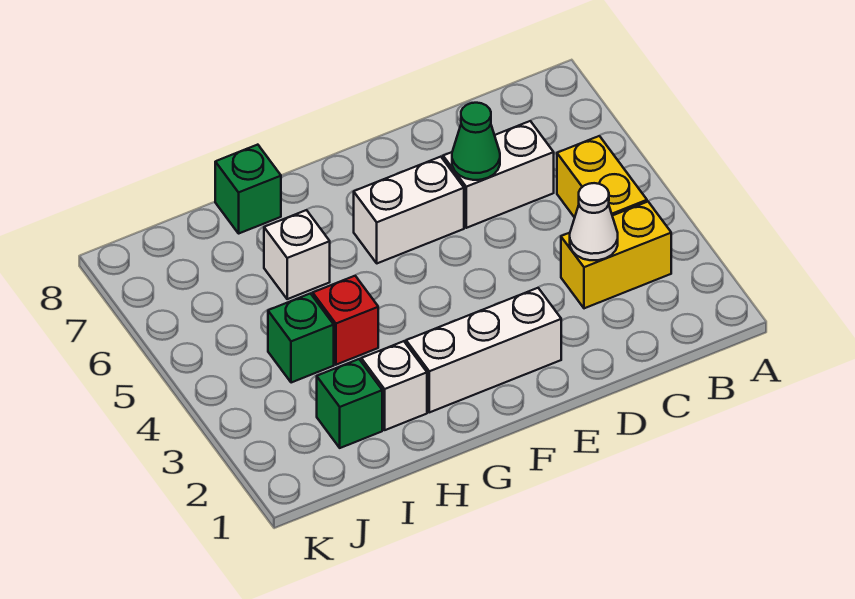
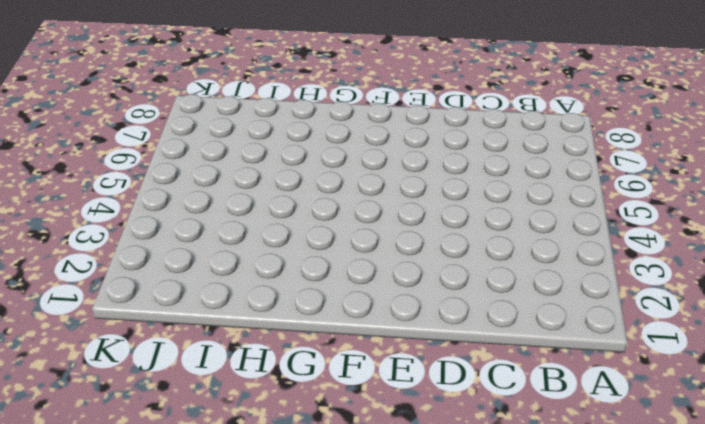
none -> yellow brick B3:C3 level 1
none -> yellow brick B4:B5 level 1
none -> white brick C6:D6 level 1

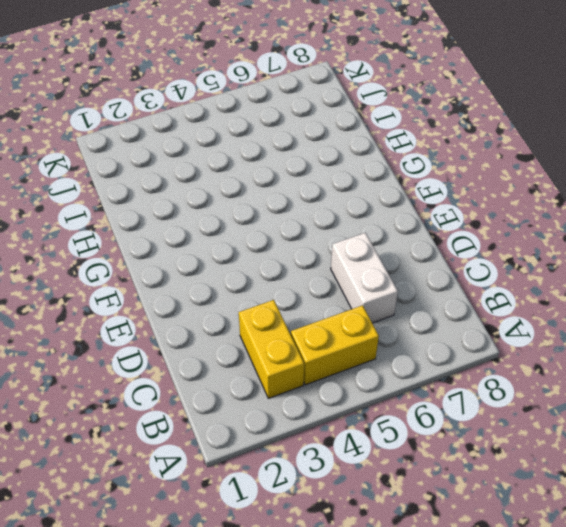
none -> white brick E2:G2 level 1
none -> white brick E6:F6 level 1
none -> white brick H2 level 1

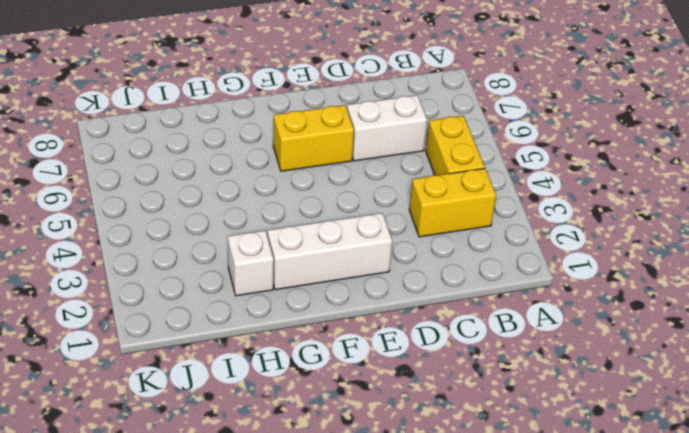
yellow brick E6:F6 level 1 -> white brick E6:F6 level 1
none -> red brick H4 level 1
none -> white brick H6 level 1
none -> green brick H8 level 1

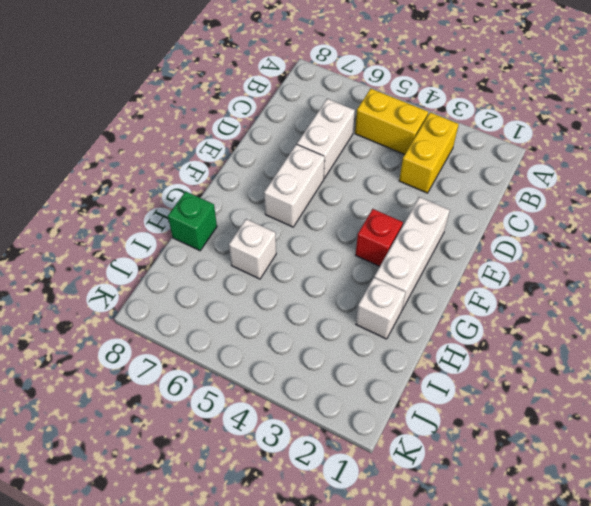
red brick F3 level 1 -> red brick H4 level 1
none -> green brick I2 level 1
none -> green brick I4 level 1
none -> white cone C3 level 2

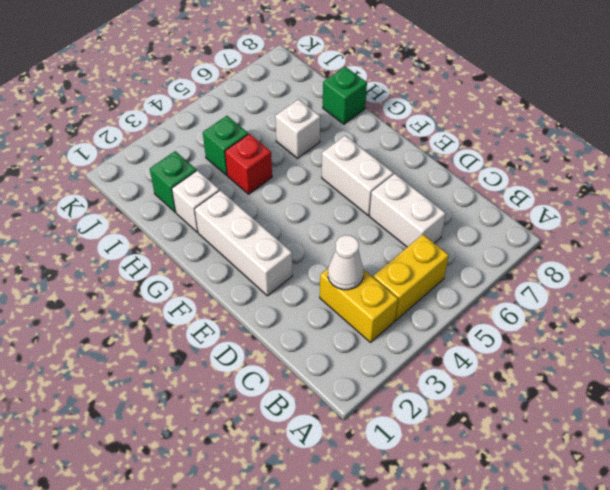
none -> green cone D6 level 2

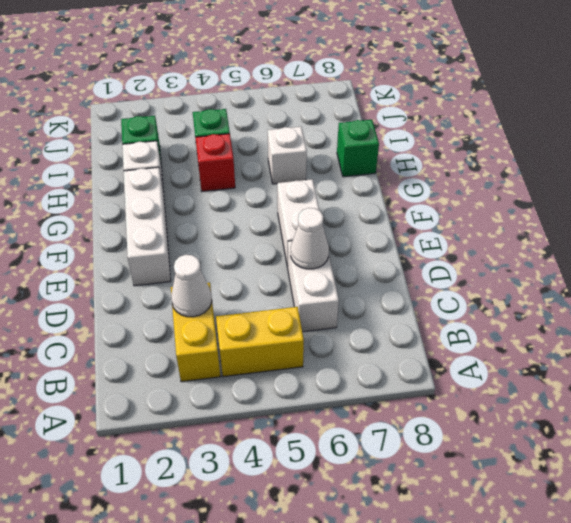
white cone D6 level 2 -> green cone D6 level 2

